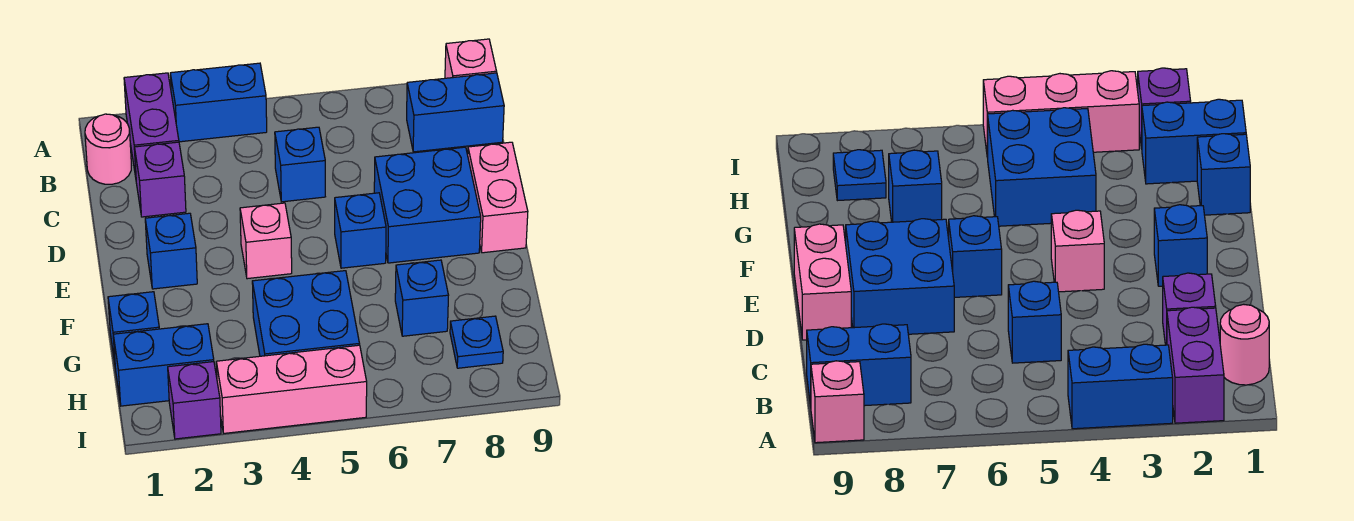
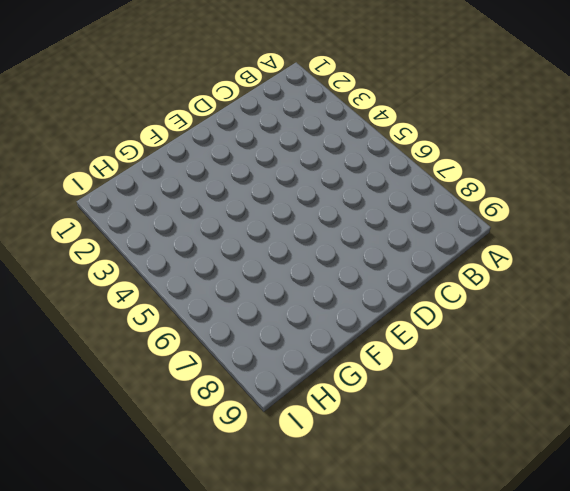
none -> purple brick A2:B2 level 1
none -> blue brick A3:A4 level 1
none -> pink brick A9 level 1

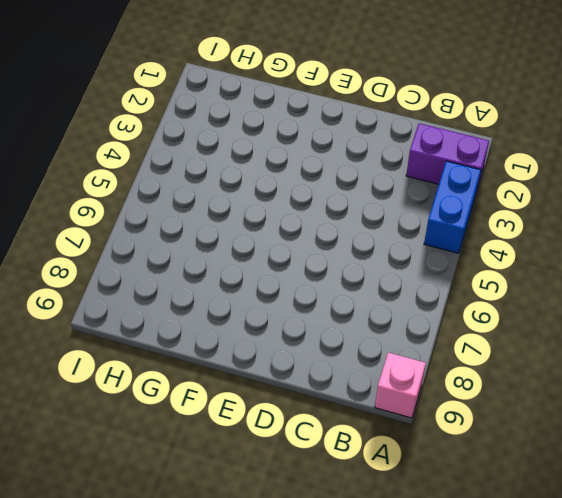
none -> pink round brick B1 level 1
none -> blue brick B8:B9 level 1
none -> purple brick C2 level 1

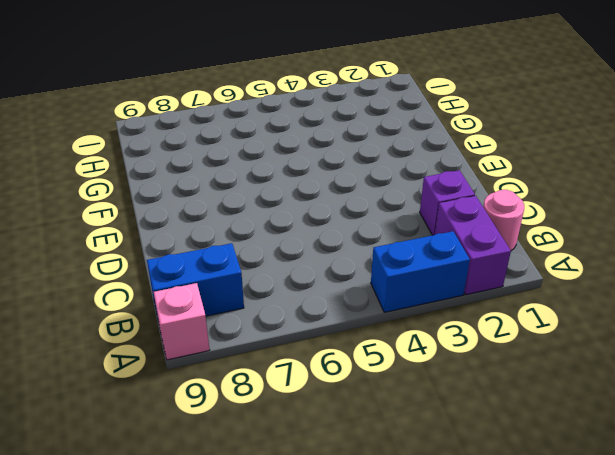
none -> blue brick C5 level 1
none -> blue brick D7:E8 level 1
none -> pink brick D9:E9 level 1

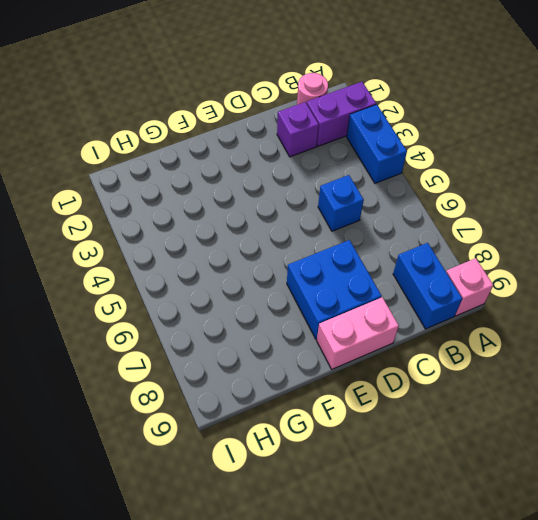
none -> blue brick E2 level 1
none -> pink brick E4 level 1
none -> blue brick E6 level 1

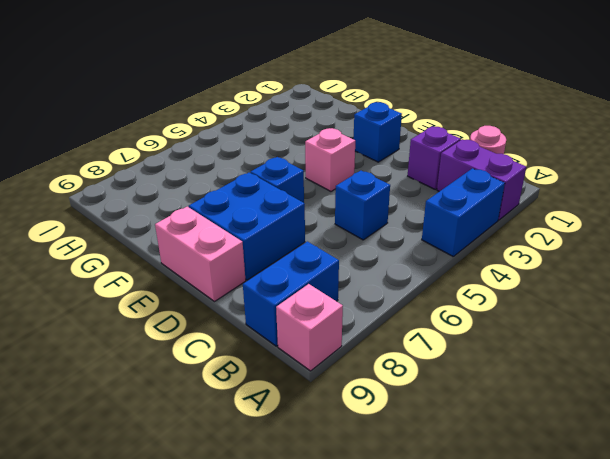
none -> blue brick G1 level 1
none -> blue brick G4:H5 level 1
none -> blue brick G7 level 1

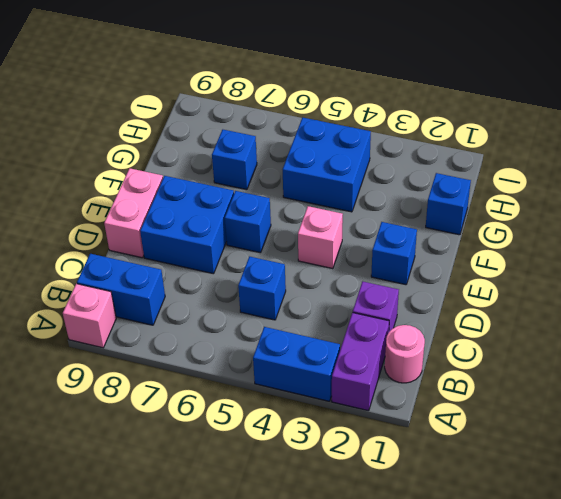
none -> blue brick H1:H2 level 1
none -> blue plate H8 level 1
none -> purple brick I2 level 1

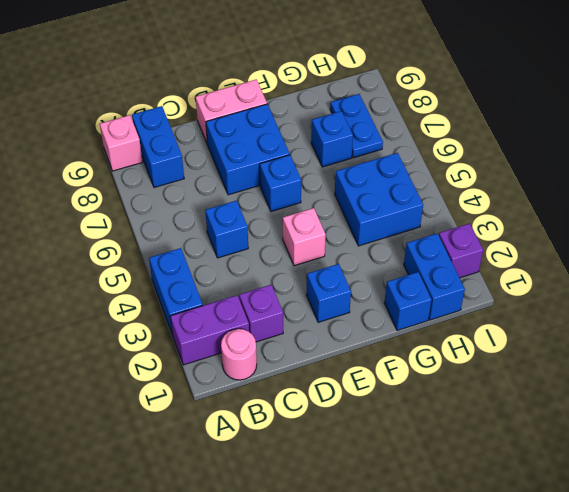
blue plate H7:H8 level 1 -> blue plate H8 level 1
none -> pink brick I3:I5 level 1

